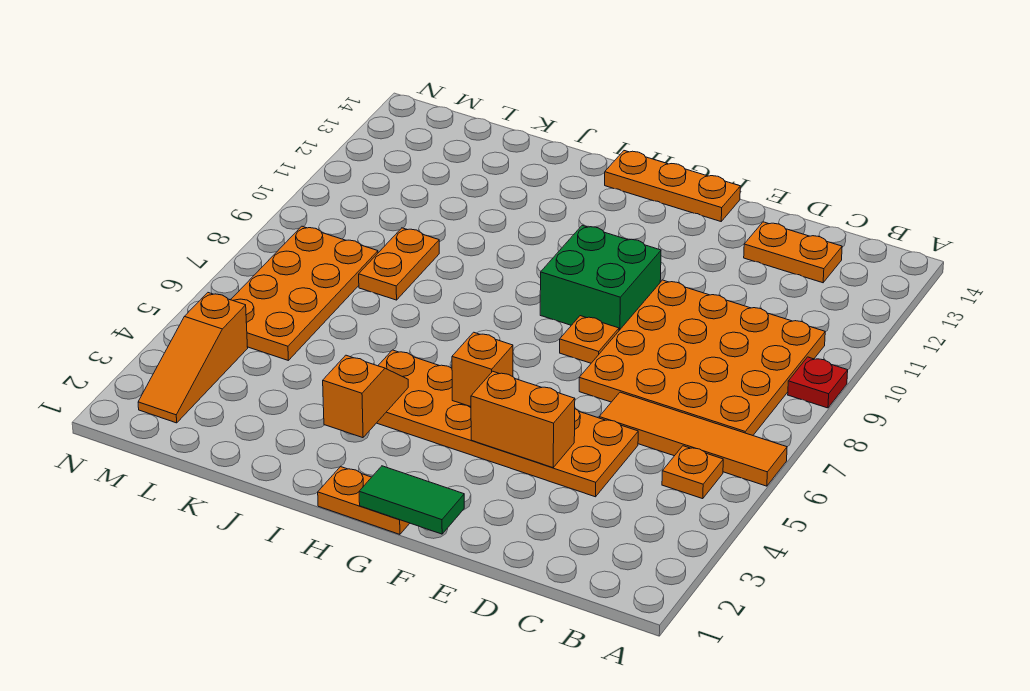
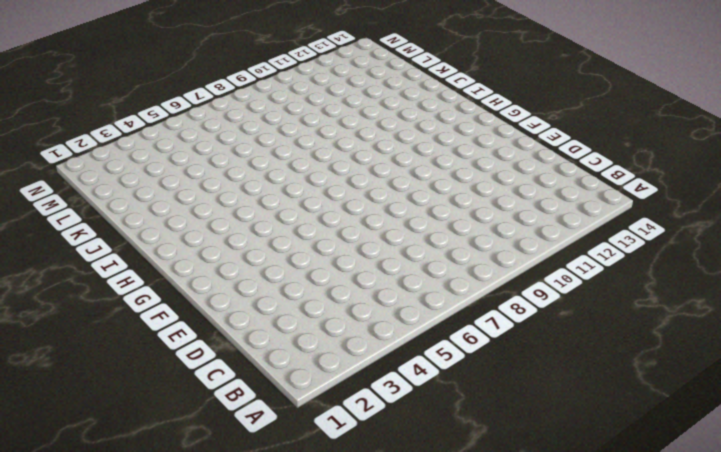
none -> orange tile A6:D6 level 1
none -> red plate A9 level 1
none -> orange plate B5 level 1

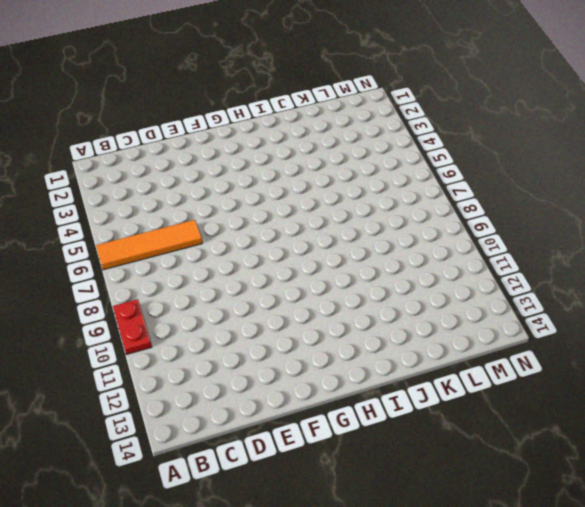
red plate A9:A10 level 1 -> red plate A9 level 1
none -> orange plate B5 level 1
none -> orange plate B7:E10 level 1
none -> orange plate C13:D13 level 1

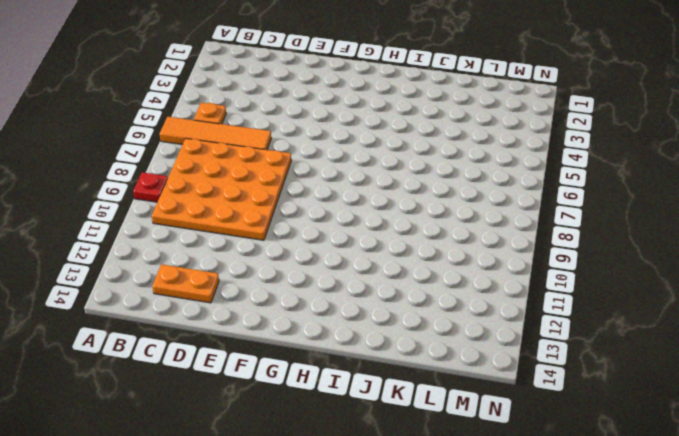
none -> orange plate D4:I5 level 1
none -> orange plate F8 level 1
none -> green brick F9:G10 level 1

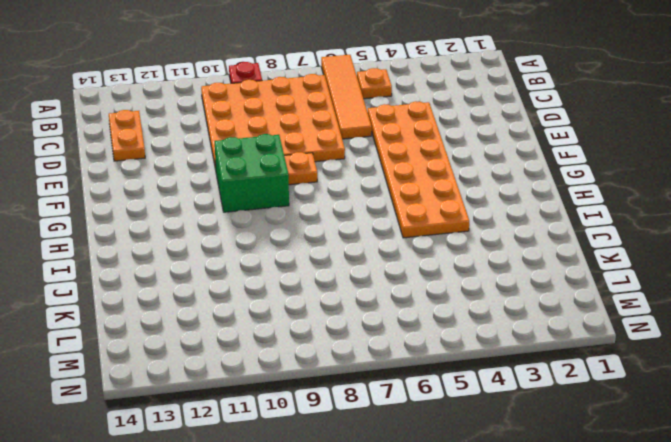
none -> orange plate F14:H14 level 1
none -> orange plate G1:H1 level 1
none -> orange plate K8:K9 level 1

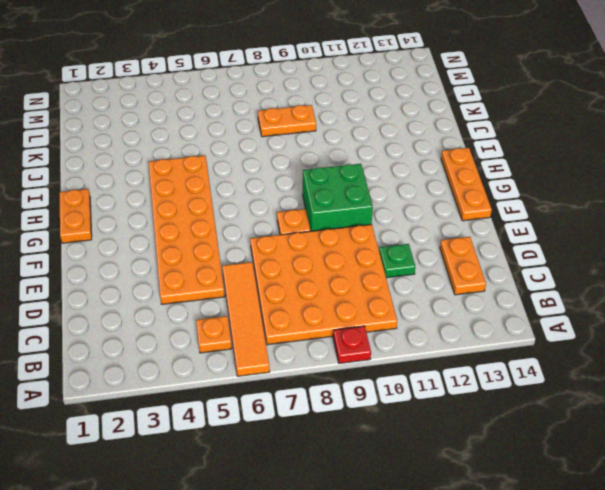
green plate D11 level 1 -> none
none -> orange plate L5:M8 level 1
none -> orange slope M2:M4 level 1 top 4
none -> orange brick E4:F4 level 2

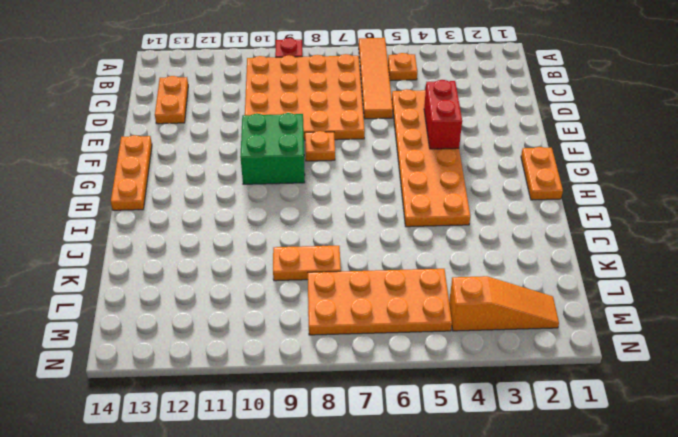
red brick E4:F4 level 2 -> orange brick E4:F4 level 2
none -> green tile F1:G1 level 2
none -> orange brick G5 level 2
none -> orange slope I3:I4 level 2 top 3

